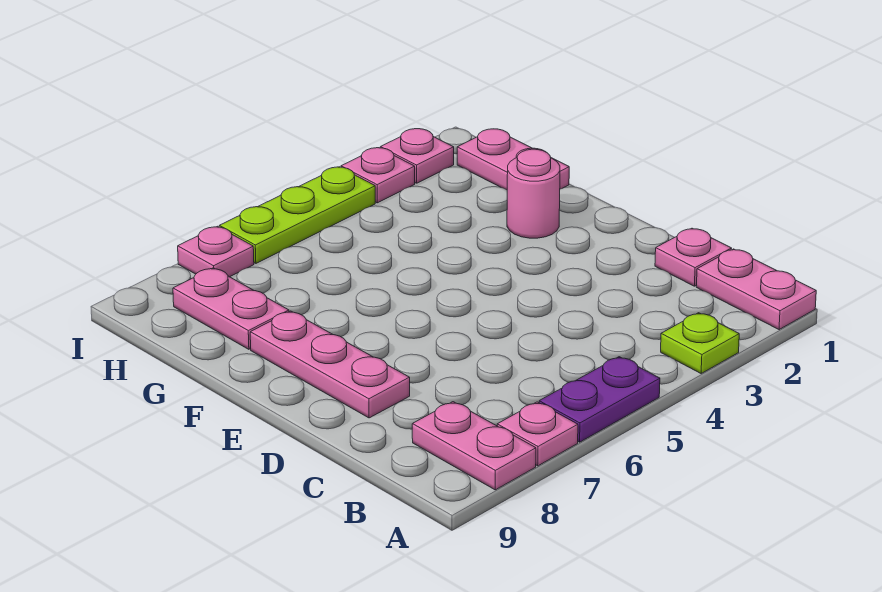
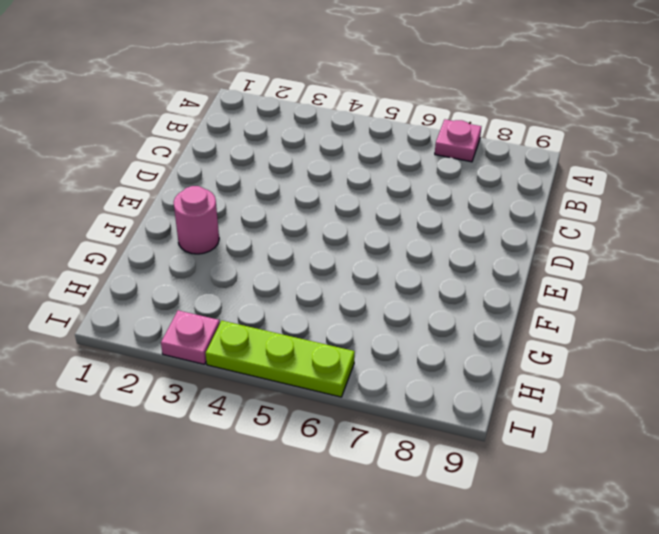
none -> pink plate A1:B1 level 1
none -> lime plate A3 level 1
none -> purple plate A5:A6 level 1

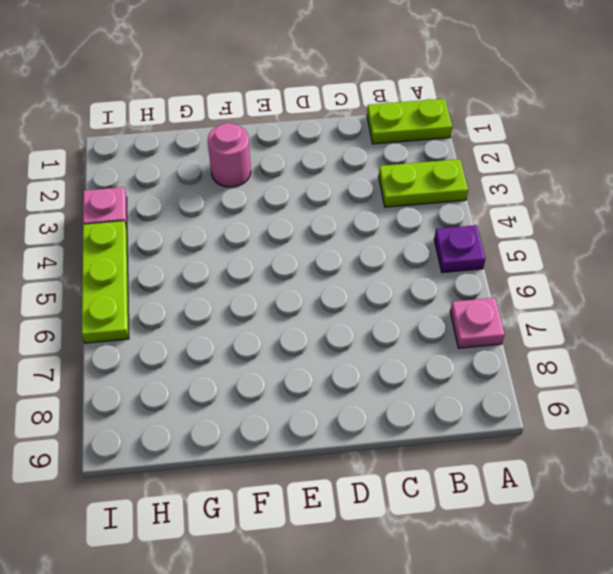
lime plate A1:B1 level 1 -> pink plate A1:B1 level 1
lime plate A3:B3 level 1 -> lime plate A3 level 1
purple plate A5 level 1 -> purple plate A5:A6 level 1
none -> pink plate A8:B8 level 1
none -> pink plate C1 level 1
none -> pink plate D8:F8 level 1

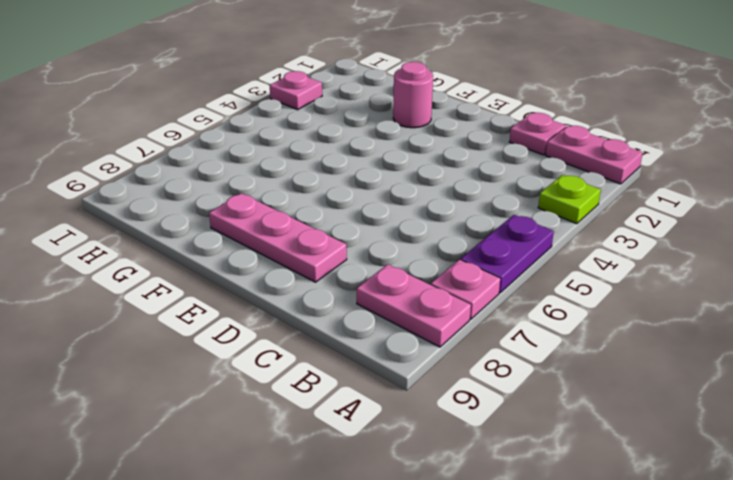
none -> pink plate G1:H1 level 1
none -> pink plate G8:H8 level 1
none -> pink plate I2 level 1

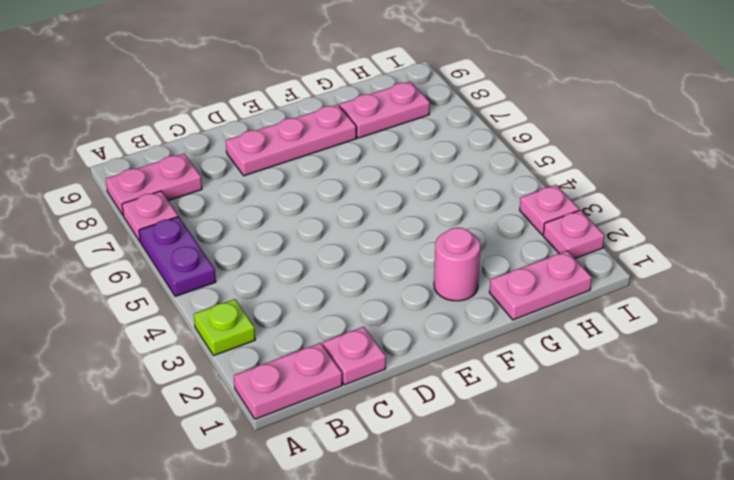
none -> lime plate I4:I6 level 1
none -> pink plate I7 level 1

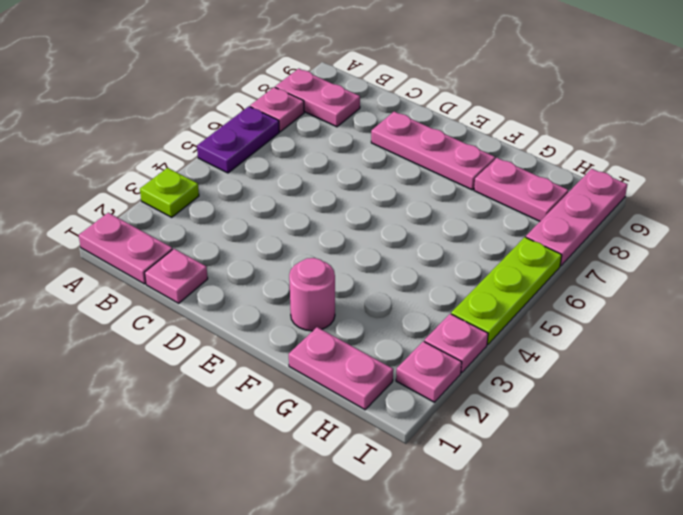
pink plate I7:I9 level 1 -> pink plate I7 level 1

